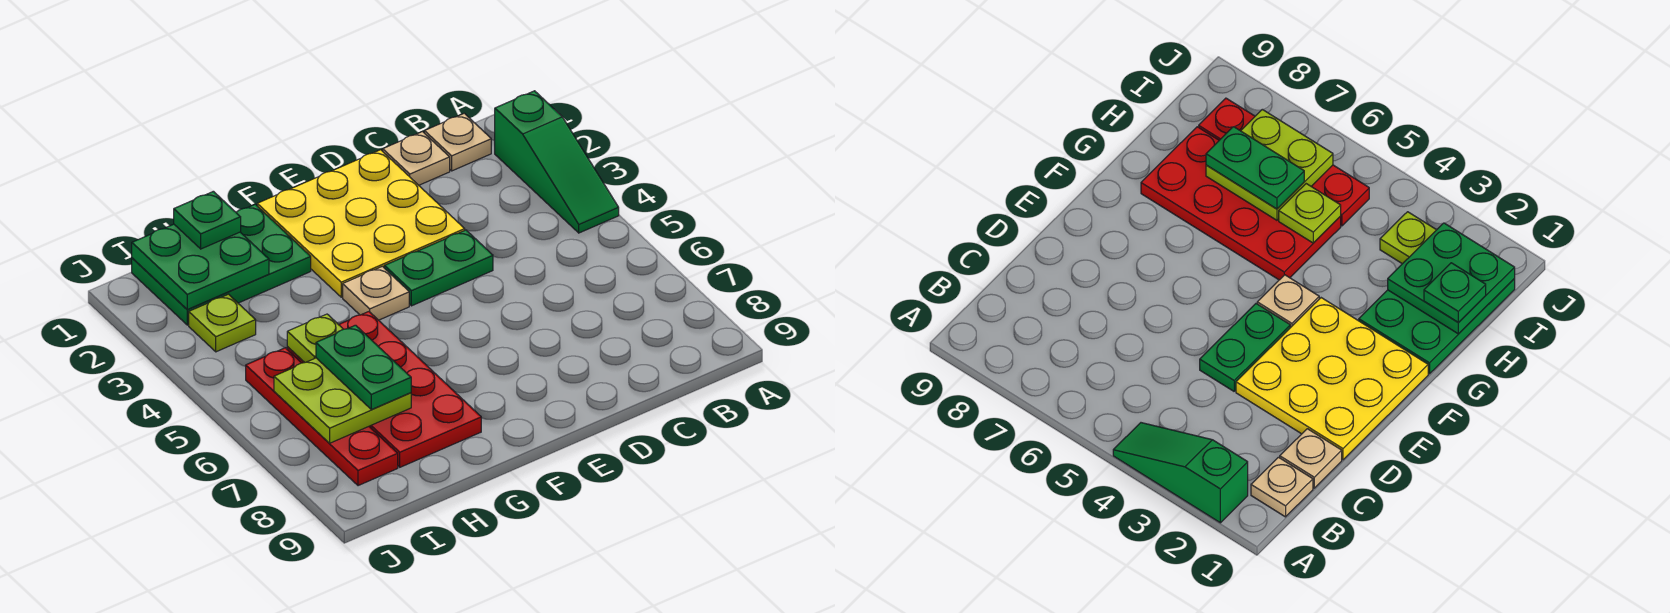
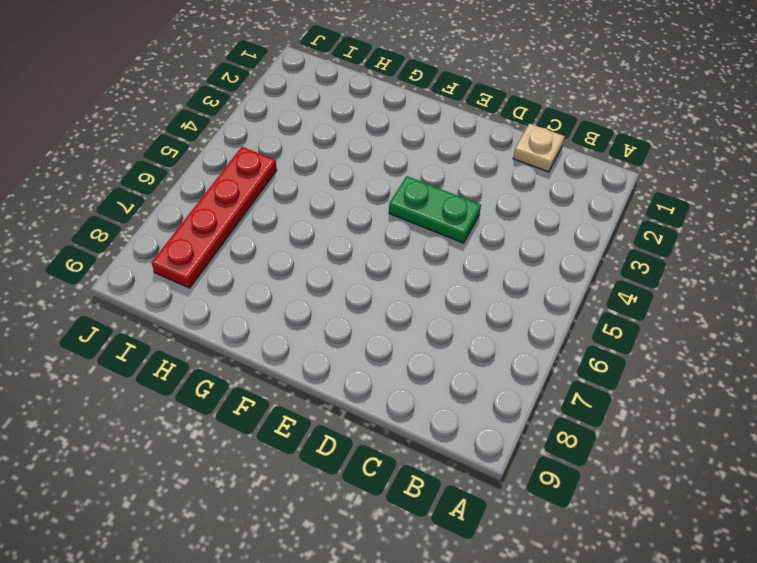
none -> green slope A2:A4 level 1 top 2
none -> tan plate B1 level 1
none -> yellow plate D1:F3 level 1

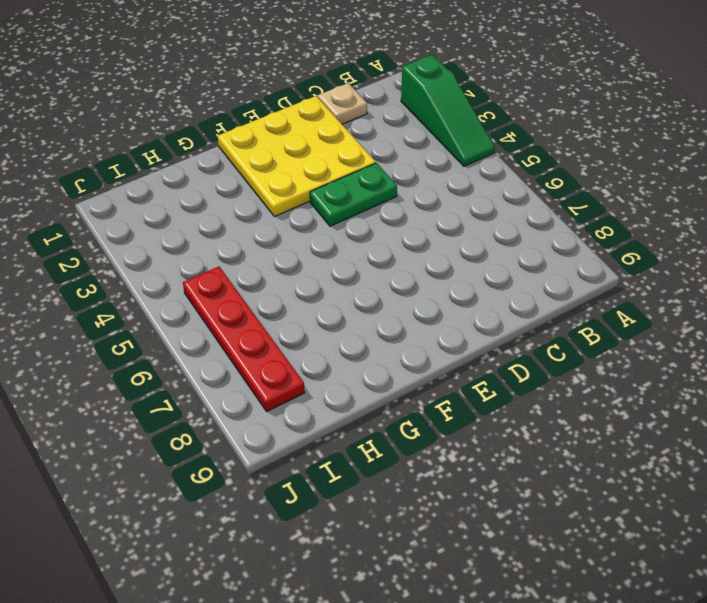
none -> tan plate B1 level 1
none -> tan plate F4 level 1
none -> green plate G1:I2 level 1

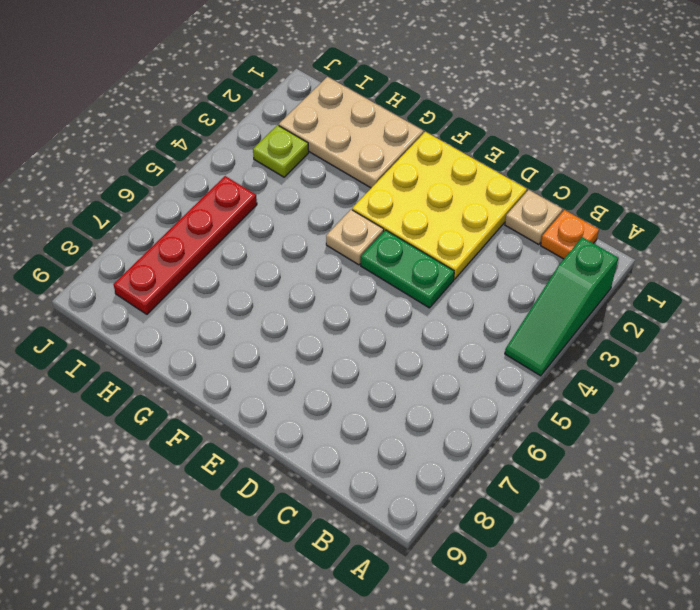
orange plate B1 level 1 -> tan plate B1 level 1
tan plate G1:I2 level 1 -> green plate G1:I2 level 1
none -> red plate G5:H8 level 1
none -> green plate H1:I2 level 2
none -> lime plate H5 level 2

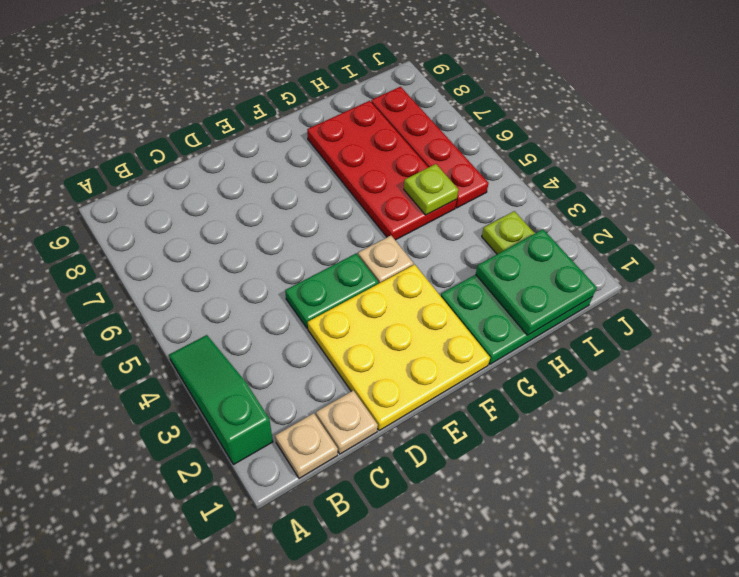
none -> lime plate H6:I7 level 2
none -> green plate H1 level 3
none -> green plate H6:H7 level 3

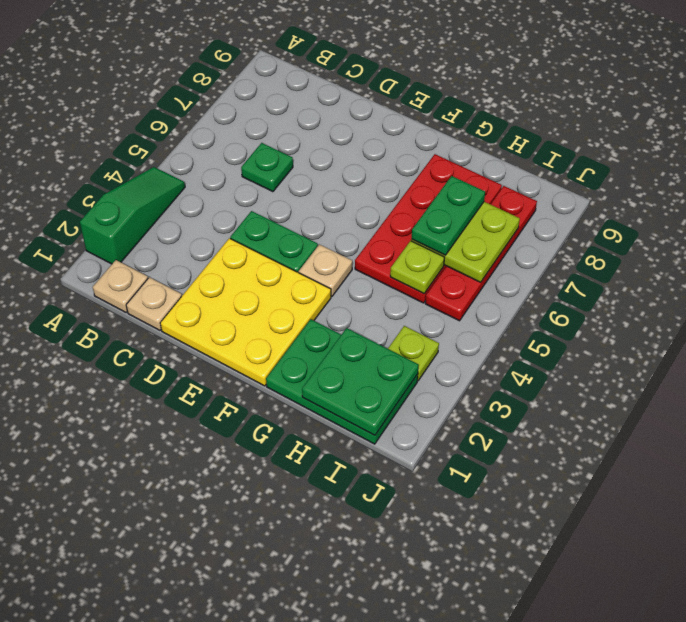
green plate C6 level 1 -> green plate H1 level 3

